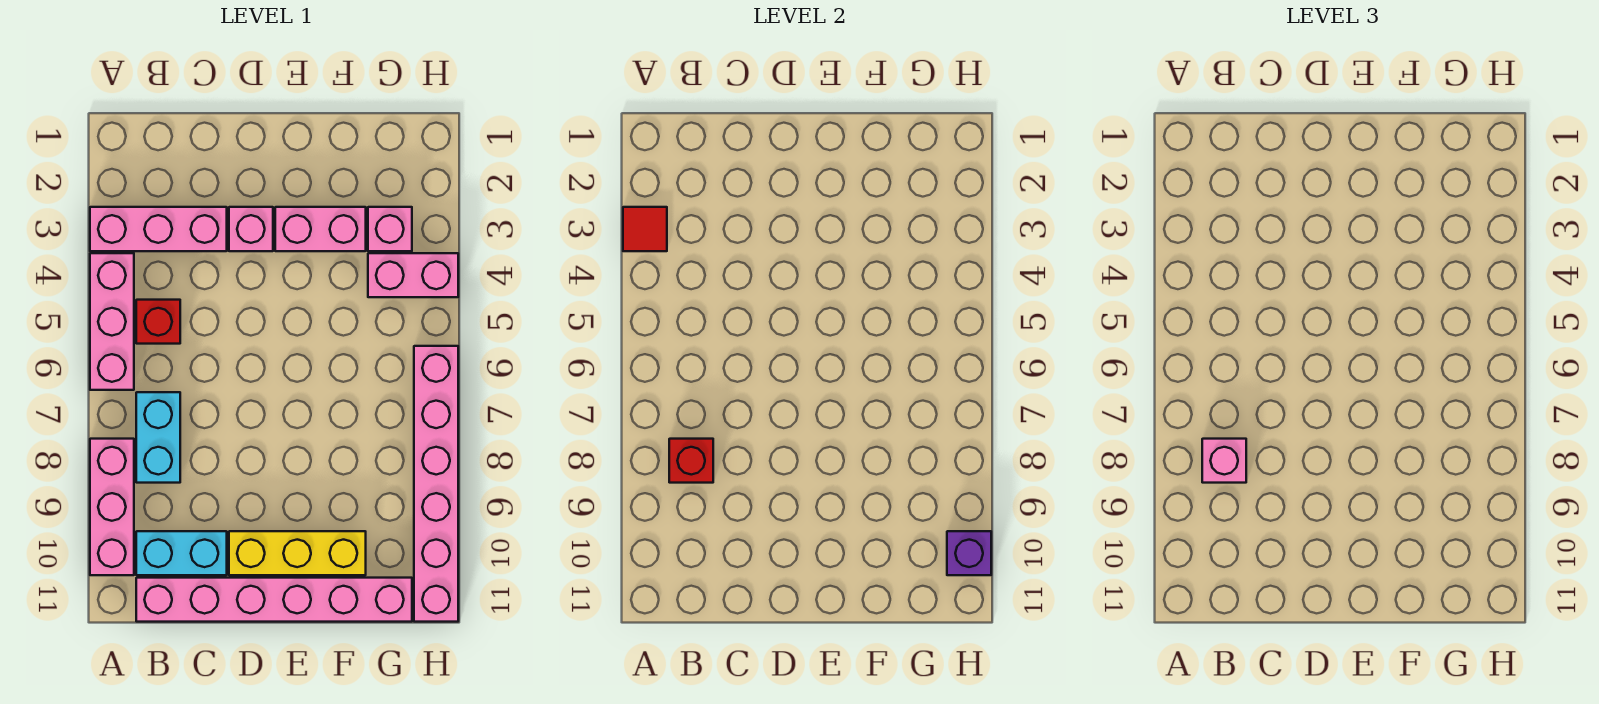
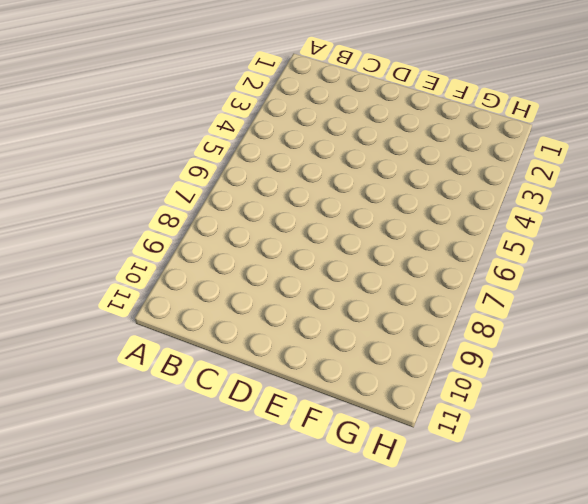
none -> pink brick A3:C3 level 1
none -> pink brick A4:A6 level 1
none -> pink brick A8:A10 level 1

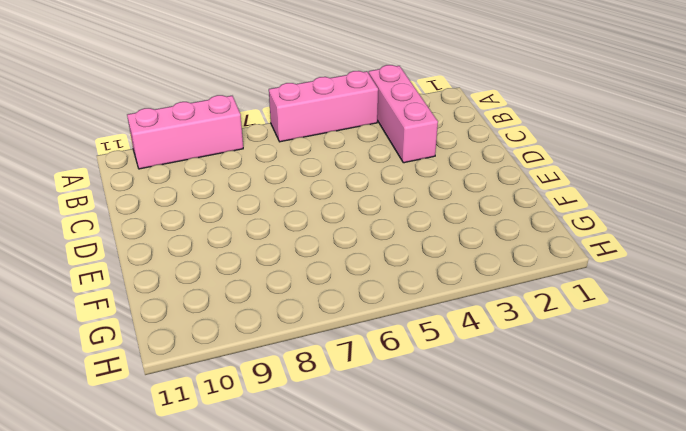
none -> red brick B5 level 1
none -> cyan brick B7:B8 level 1
none -> cyan brick B10:C10 level 1

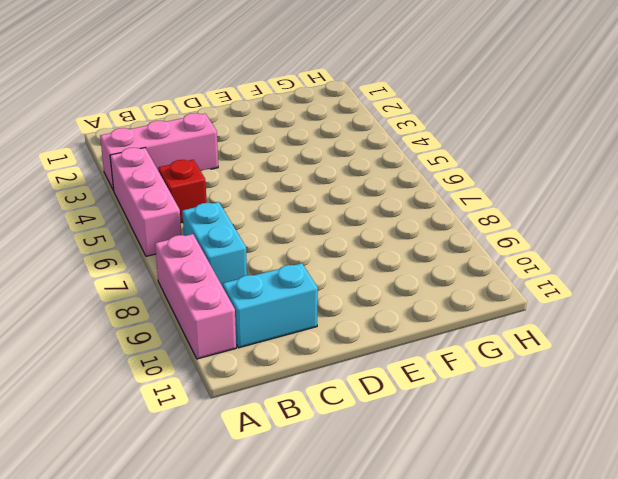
none -> pink brick B11:G11 level 1
none -> pink brick D3 level 1
none -> yellow brick D10:F10 level 1

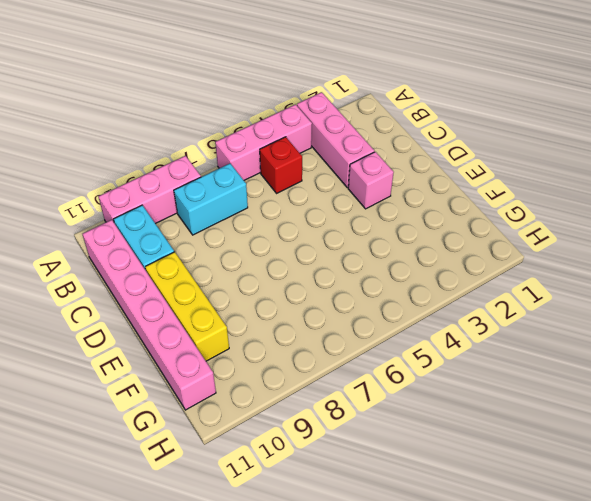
none -> pink brick E3:F3 level 1
none -> pink brick G3 level 1
none -> pink brick G4:H4 level 1

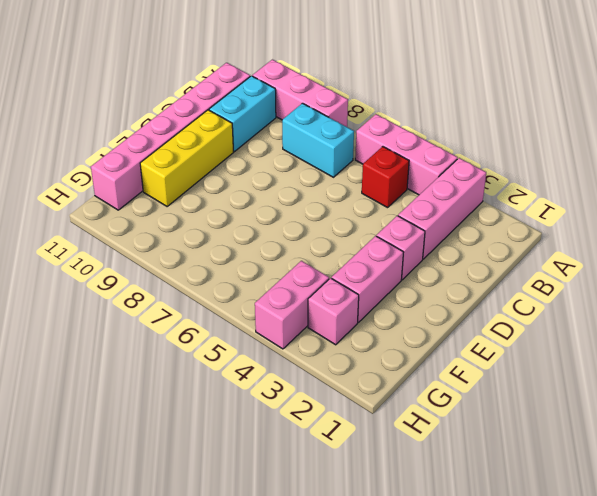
none -> pink brick H6:H11 level 1
none -> red tile A3 level 2
none -> red brick B8 level 2

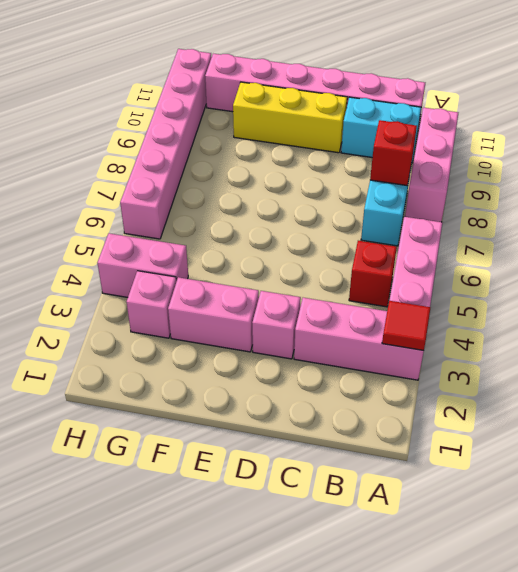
none -> purple brick H10 level 2
none -> pink brick B8 level 3

